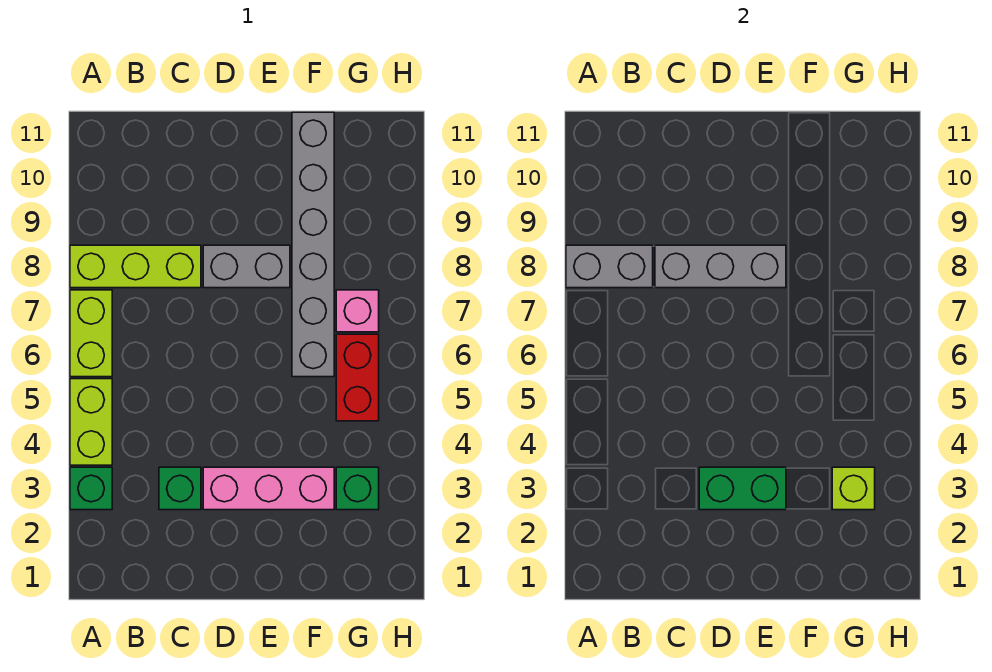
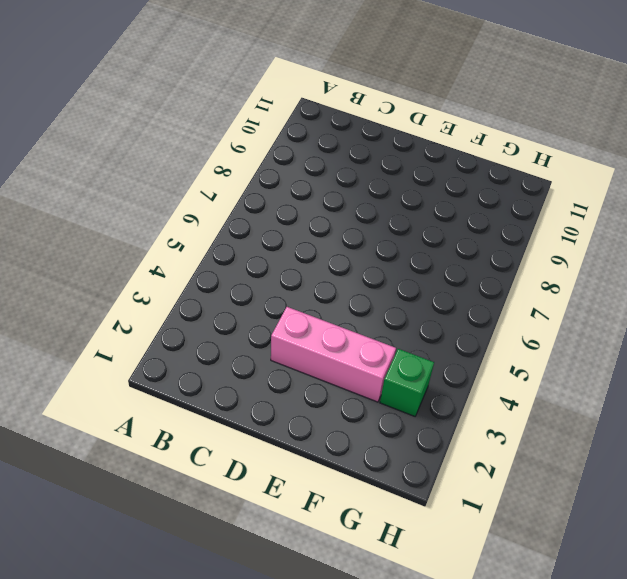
none -> green brick A3 level 1
none -> lime brick A4:A5 level 1
none -> lime brick A6:A7 level 1

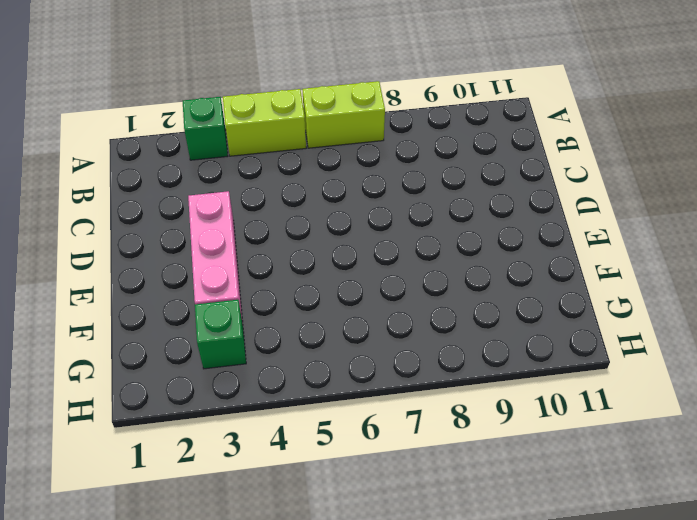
none -> lime brick A8:C8 level 1
none -> green brick C3 level 1
none -> grey brick D8:E8 level 1

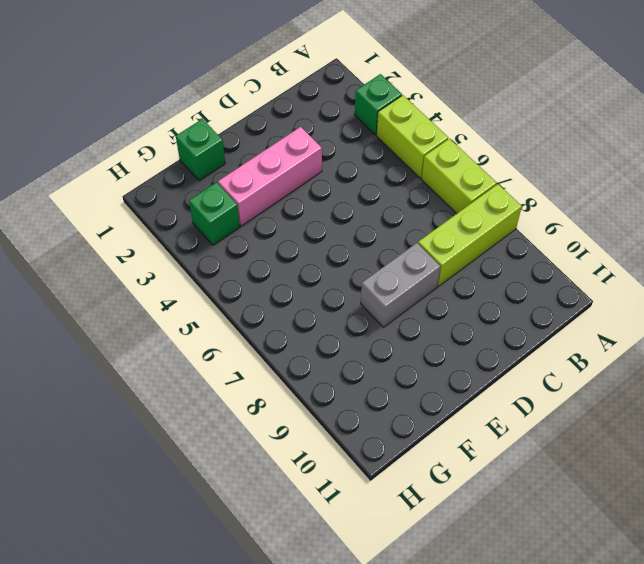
green brick F1 level 1 -> green brick C3 level 1
none -> grey brick F6:F11 level 1
none -> red brick G5:G6 level 1
none -> pink brick G7 level 1

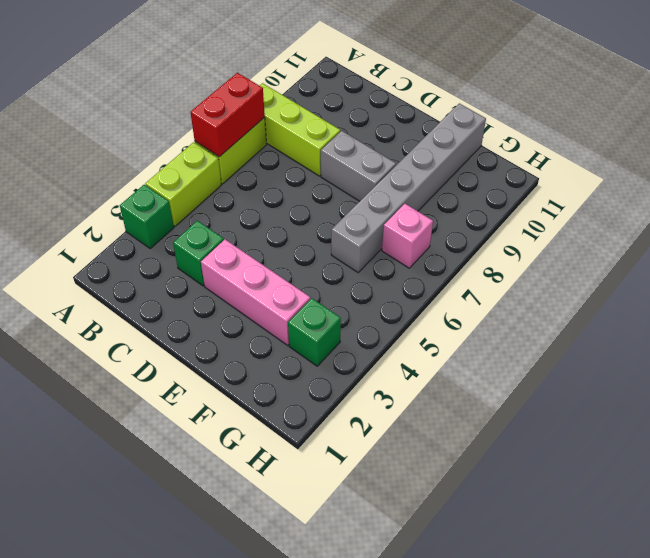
red brick A6:A7 level 2 -> red brick G5:G6 level 1
none -> grey brick A8:B8 level 2
none -> grey brick C8:E8 level 2
none -> green brick D3:E3 level 2

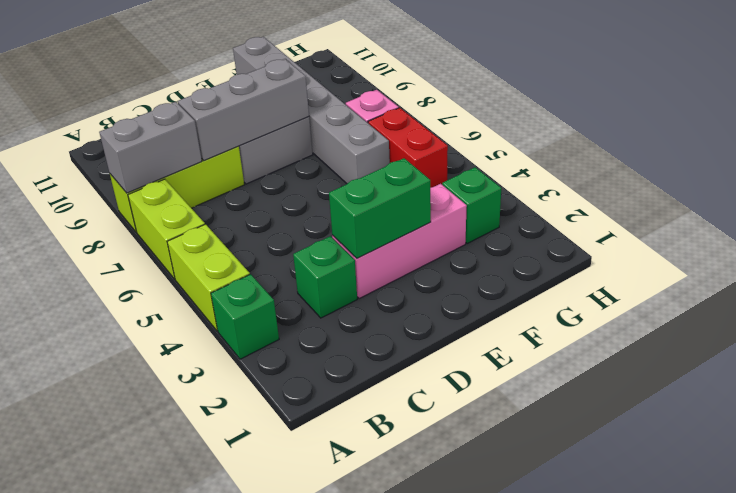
none -> lime brick G3 level 2

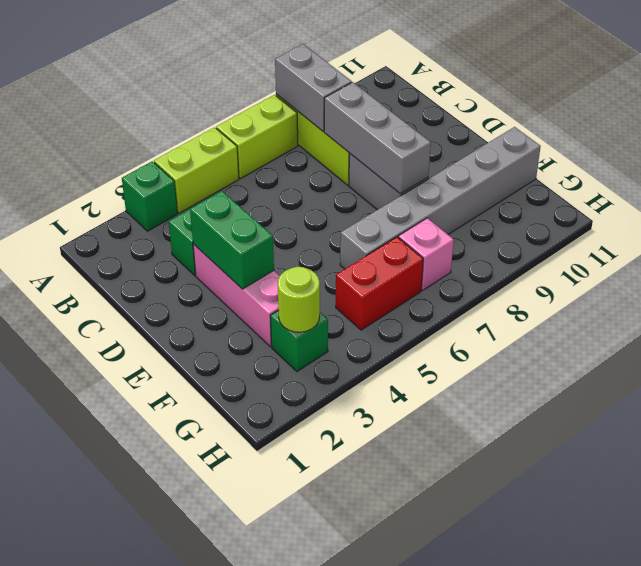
lime round brick G3 level 2 -> lime brick G3 level 2

